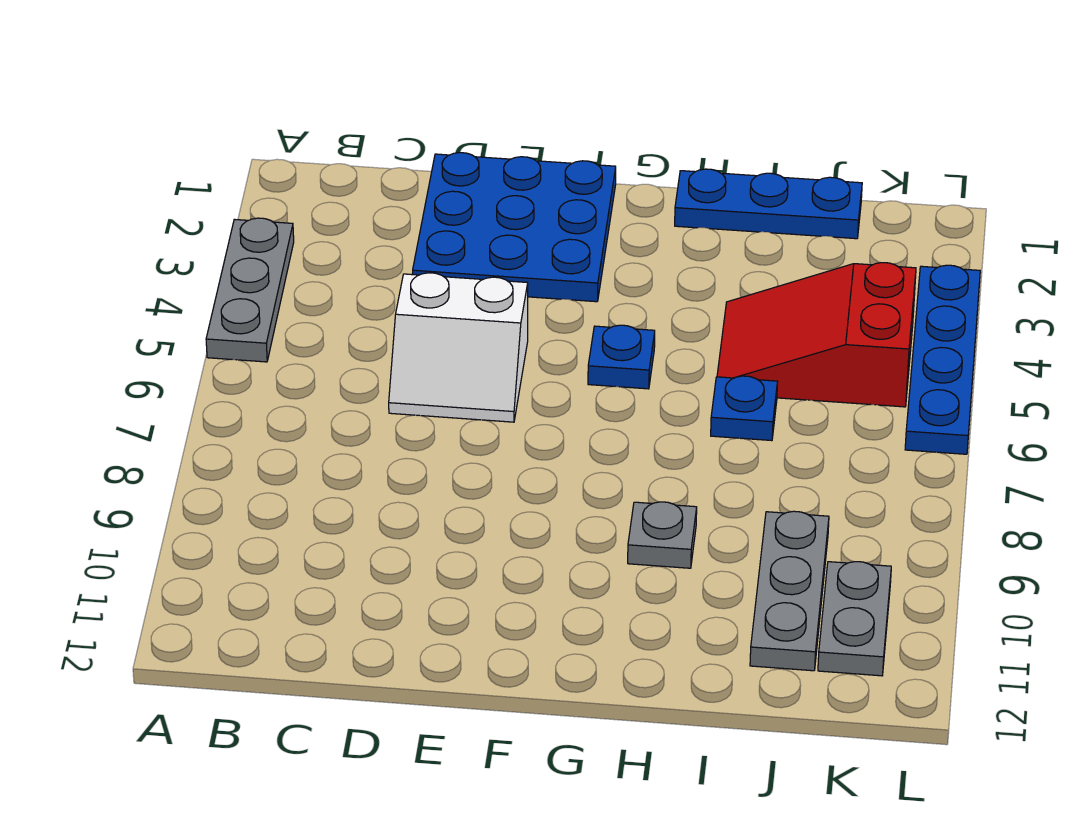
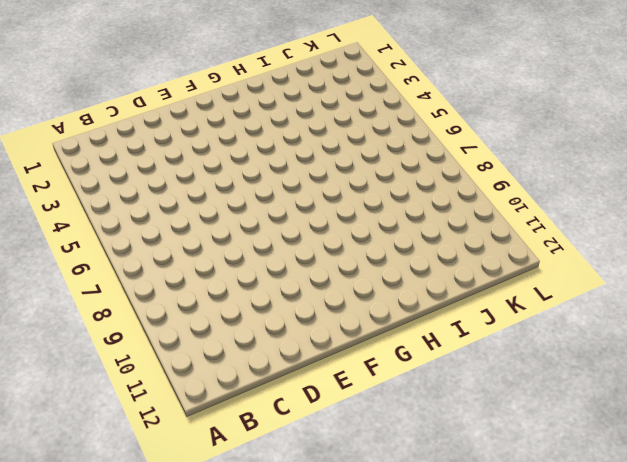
none -> grey plate A3:A5 level 1
none -> blue plate D1:F3 level 1

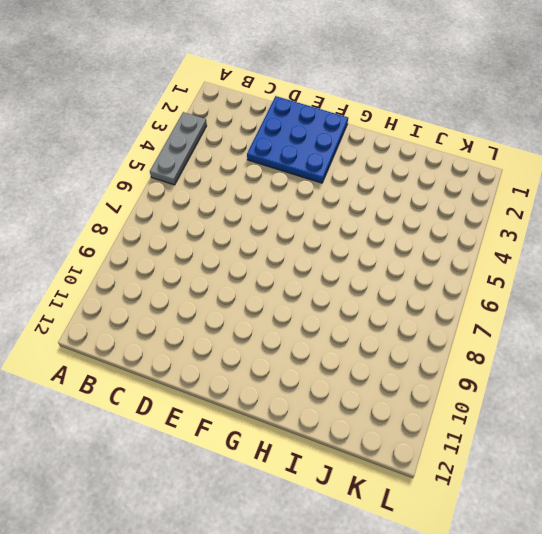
none -> white slope D5:E6 level 1 top 5
none -> blue plate G5 level 1

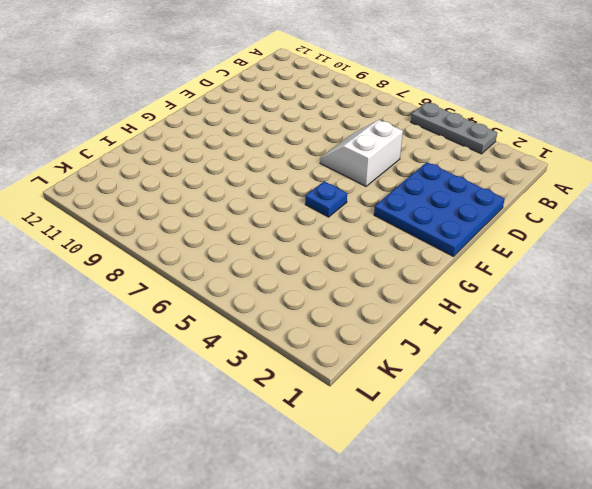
none -> blue plate H1:J1 level 1
none -> grey plate H9 level 1

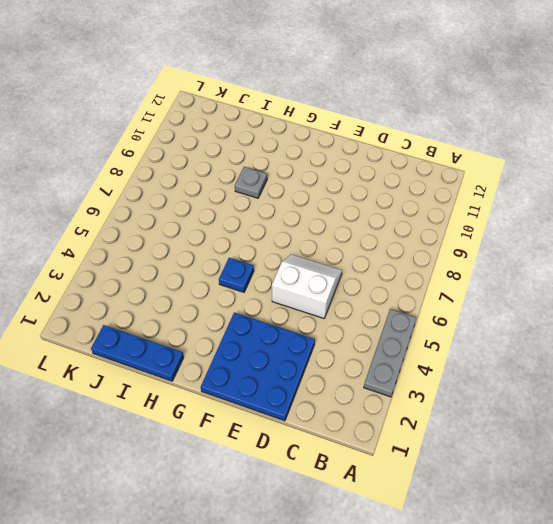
none -> red slope I4:K5 level 1 top K
none -> blue plate I6 level 1

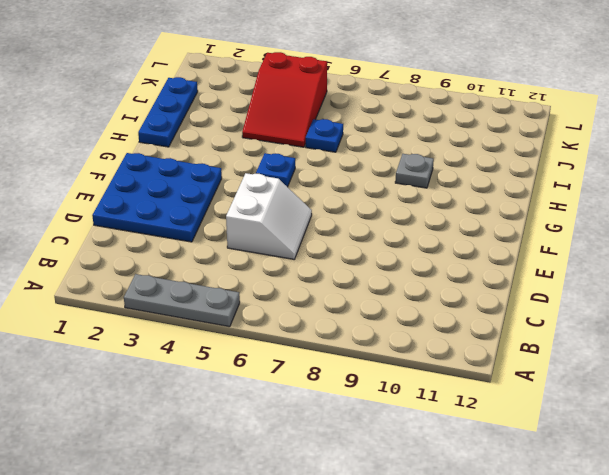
none -> grey plate J9:J11 level 1
none -> grey plate K10:K11 level 1

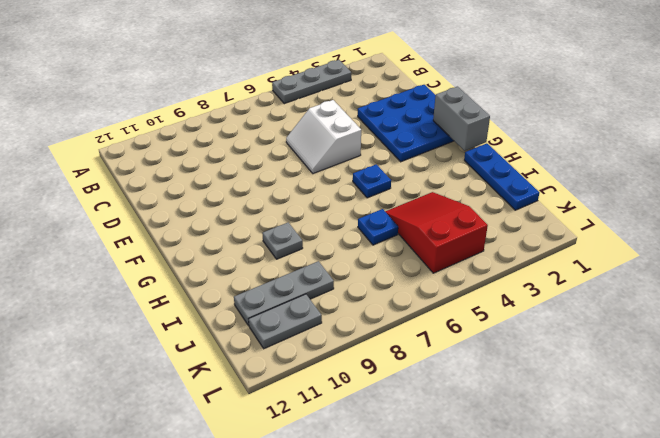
grey brick F1:G1 level 2 -> none
none -> blue plate L3:L6 level 1

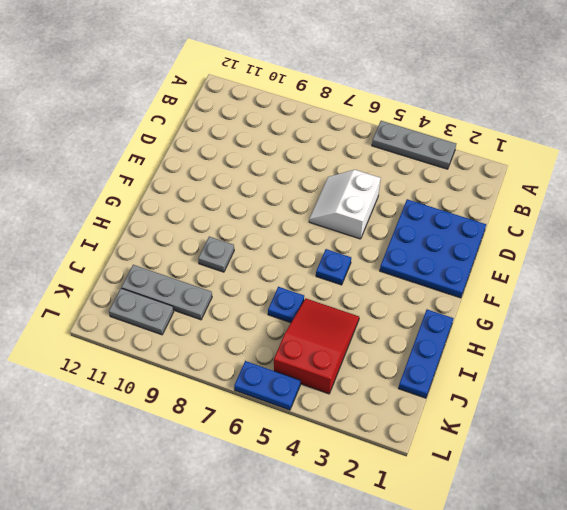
blue plate L5:L6 level 1 -> blue plate L3:L6 level 1

